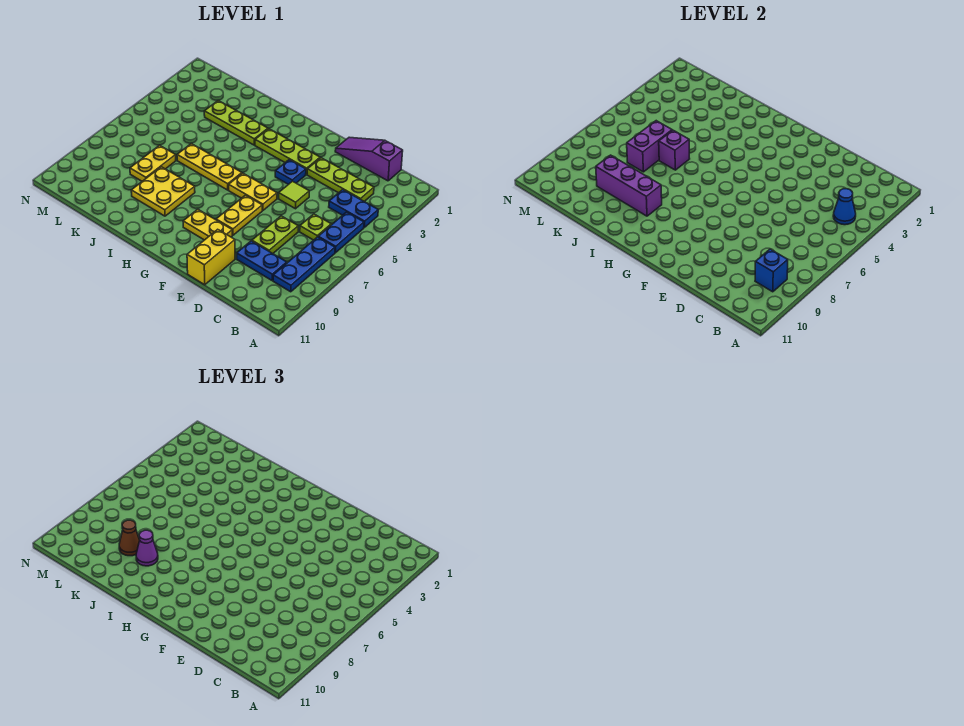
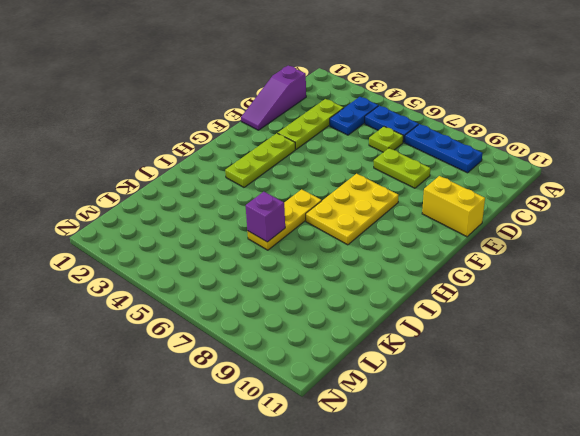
yellow plate F7:H8 level 1 -> yellow plate F7:F8 level 1
none -> blue plate C9:D9 level 1
none -> lime tile E5 level 1
none -> blue plate F4 level 1

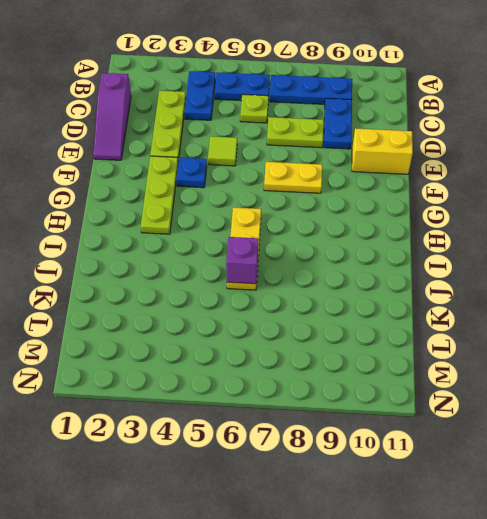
none -> yellow plate F6:G6 level 1
none -> yellow plate F9:G9 level 1
none -> lime plate I3:K3 level 1

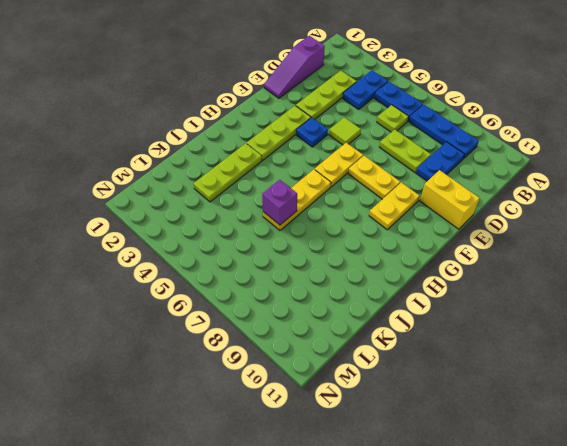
none -> yellow plate I8:J9 level 1
none -> yellow plate K7:K8 level 1
none -> blue cone B4 level 2

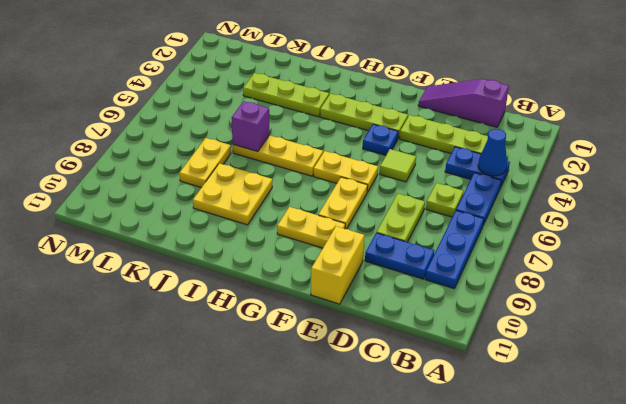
none -> blue brick B9 level 2
none -> purple brick I9:K9 level 2
none -> purple brick K6:K7 level 2

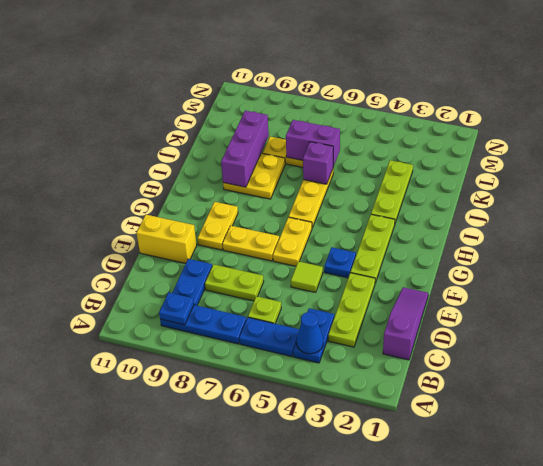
blue plate B9 level 2 -> blue brick B9 level 2
none -> purple cone J9 level 3
none -> brown cone K9 level 3

